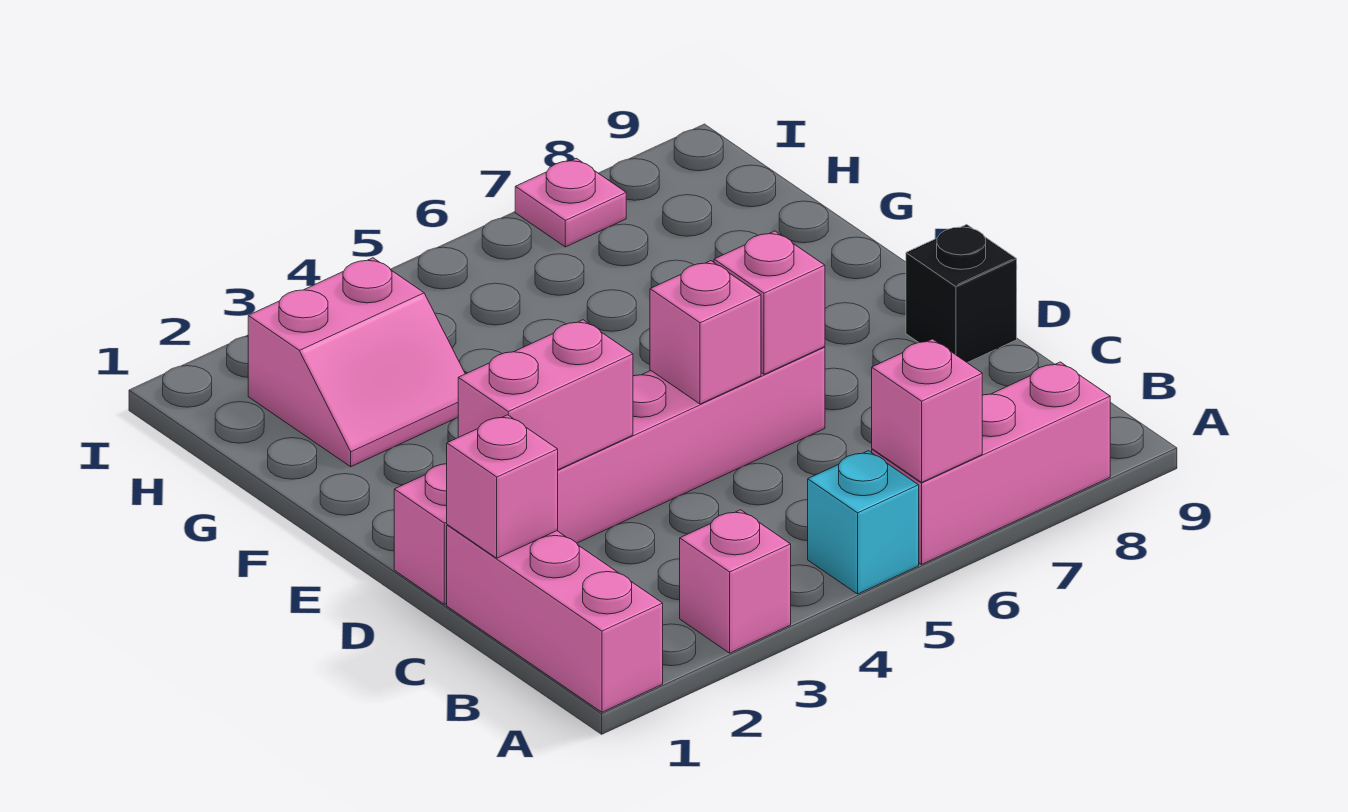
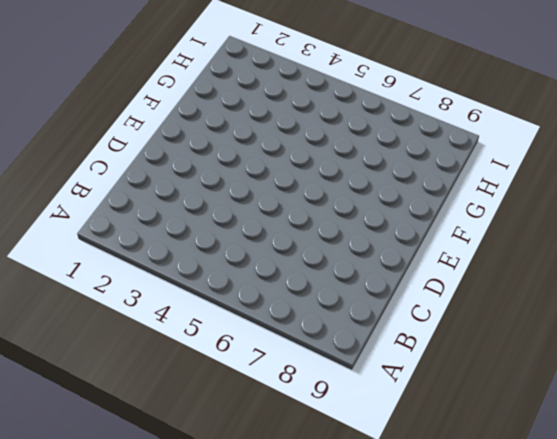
none -> pink brick A1:C1 level 1
none -> pink brick A3 level 1
none -> cyan brick A5 level 1

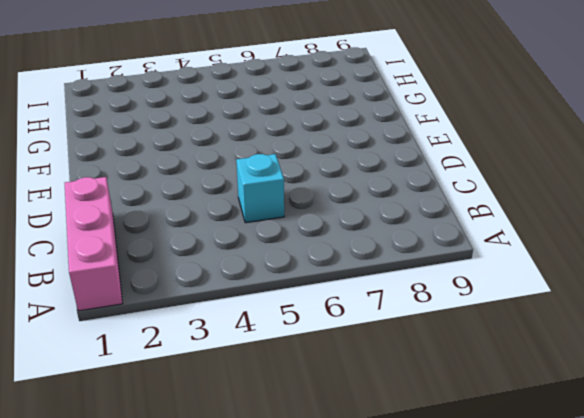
cyan brick C5 level 1 -> cyan brick A5 level 1
none -> pink brick A3 level 1
none -> pink brick A6:A8 level 1
none -> pink brick D1:D6 level 1

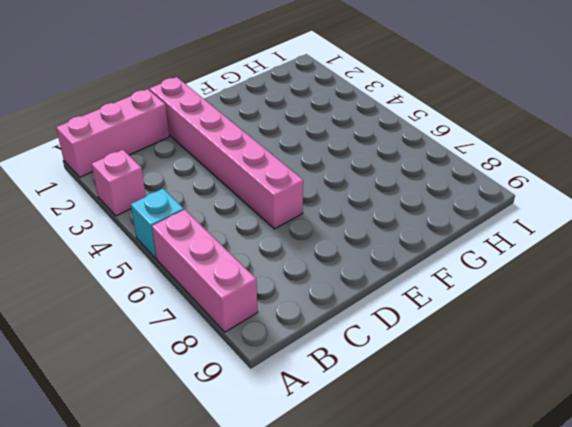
none -> black brick D9 level 1
none -> pink slope G2:H3 level 1 top H
none -> pink plate I7 level 1

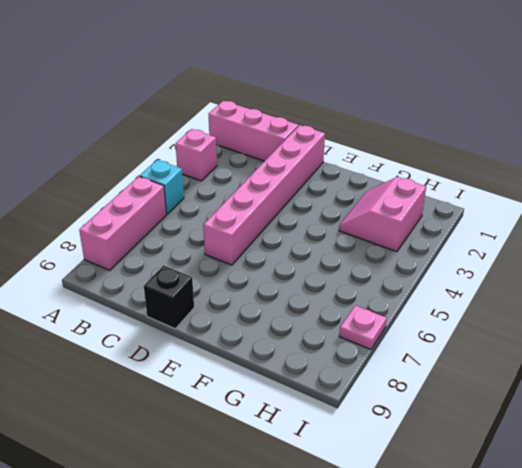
none -> pink brick A6 level 2
none -> pink brick C1 level 2
none -> pink brick D2:D3 level 2

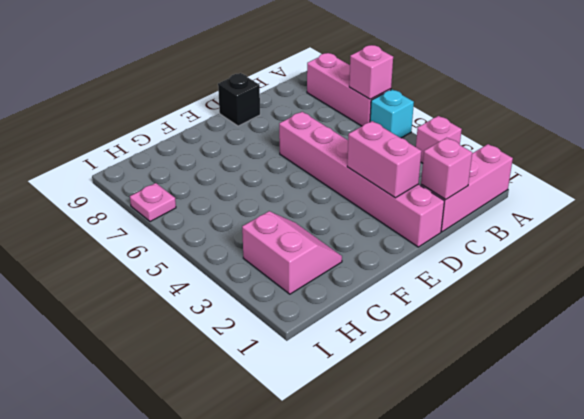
none -> pink brick D5 level 2
none -> pink brick D6 level 2

